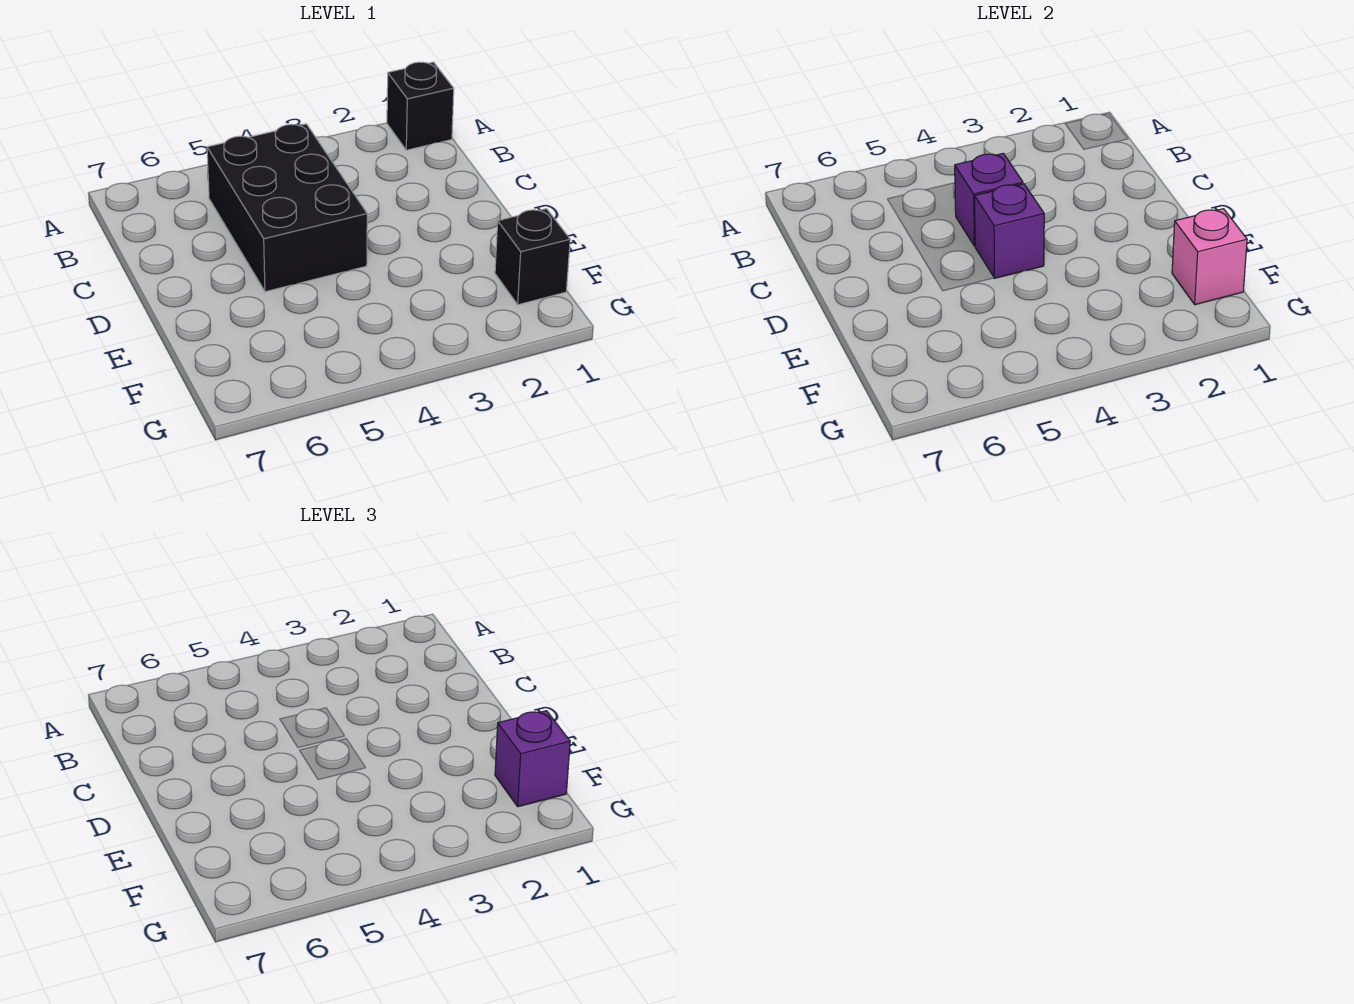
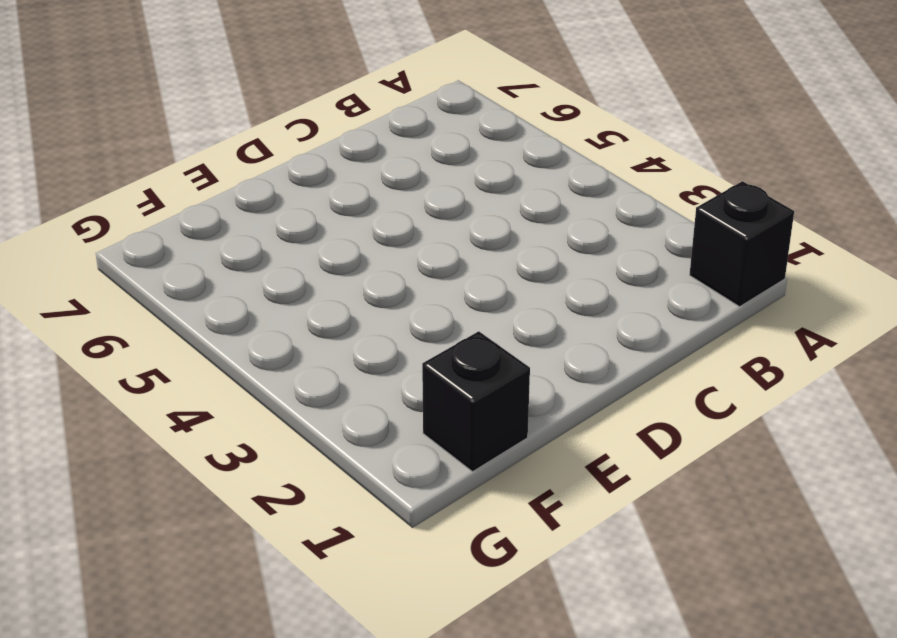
none -> black brick B4:D5 level 1
none -> purple brick C4 level 2

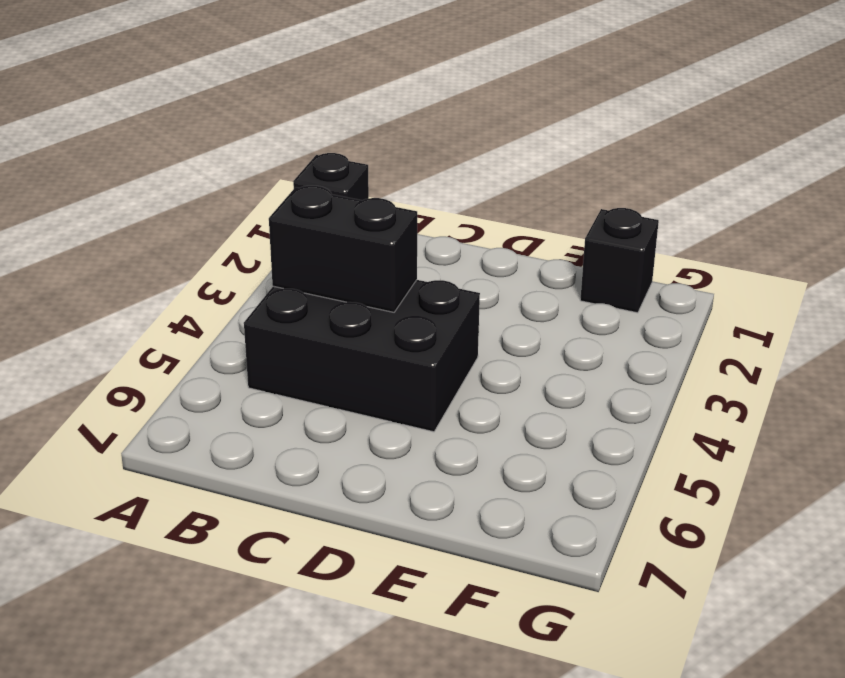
black brick B4:C4 level 2 -> purple brick C4 level 2
none -> purple brick D4 level 2
none -> pink brick F1 level 2

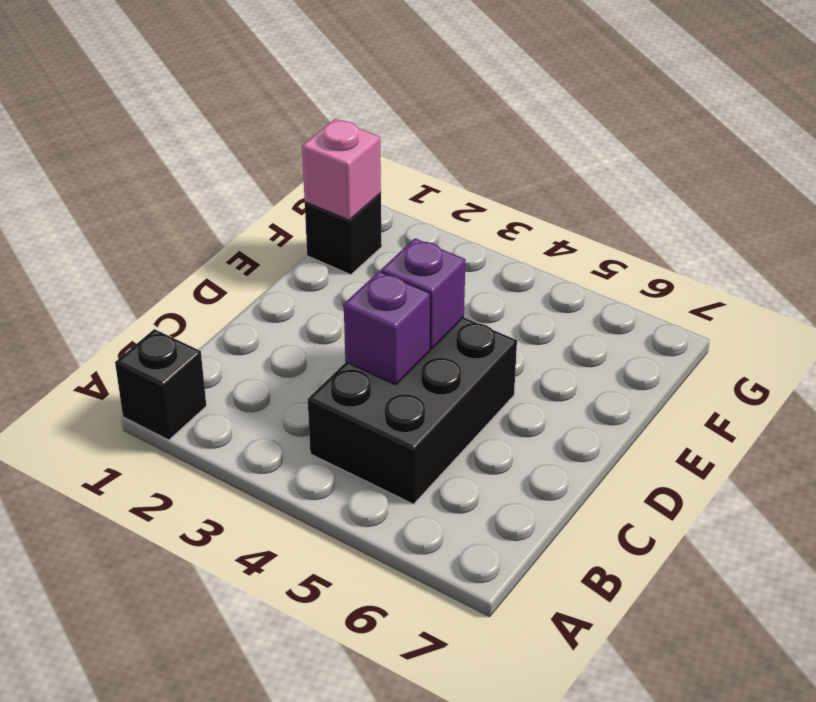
none -> purple brick F1 level 3

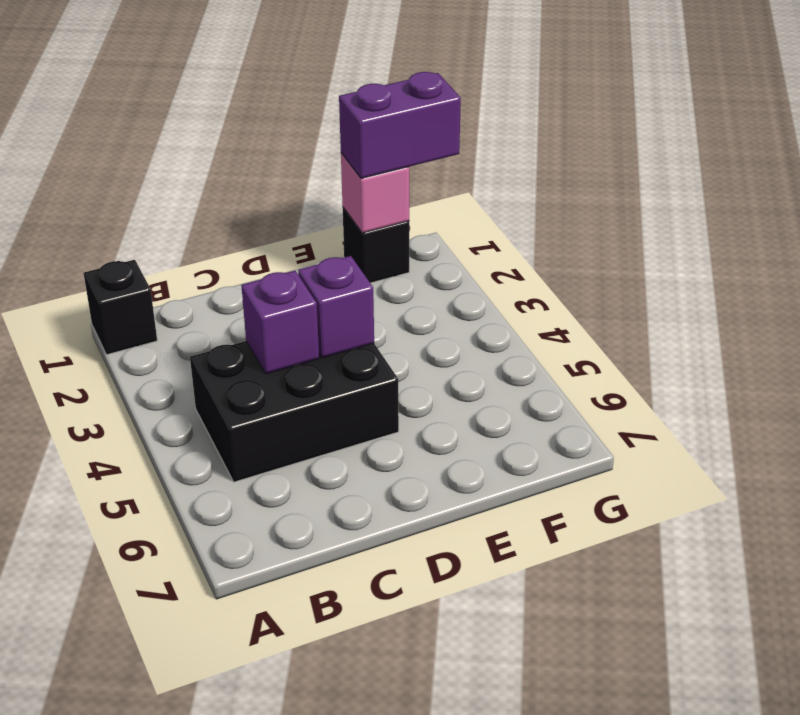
purple brick F1:G1 level 3 -> purple brick F1 level 3

